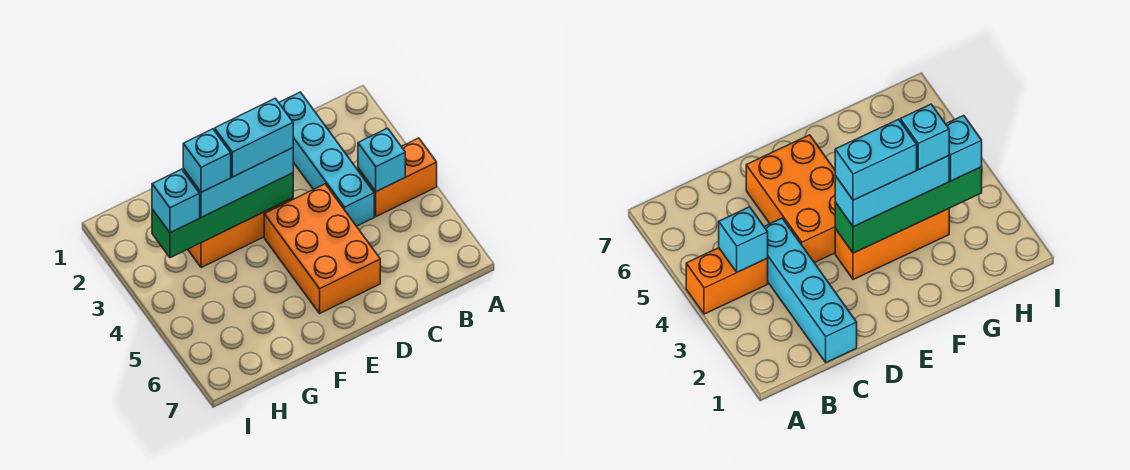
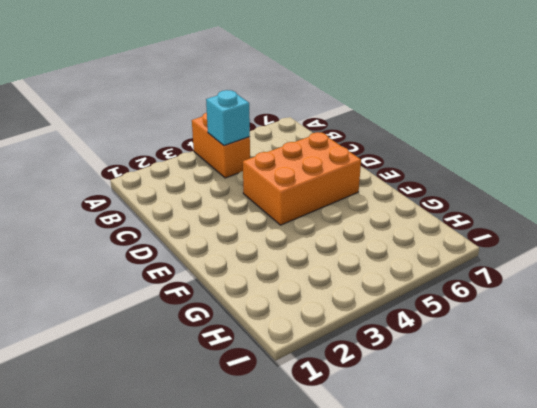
none -> cyan brick C1:C4 level 1
none -> orange brick E3:G3 level 1

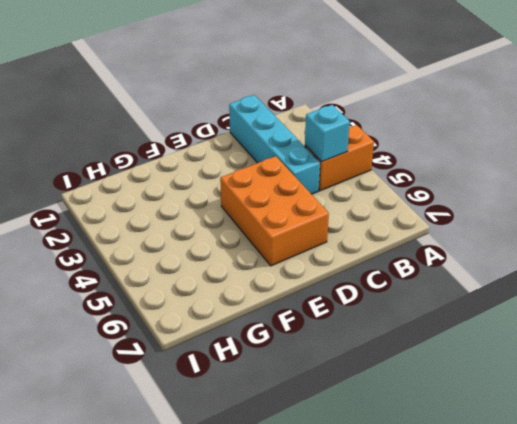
none -> orange brick E3:G3 level 1
none -> green brick E3:H3 level 2

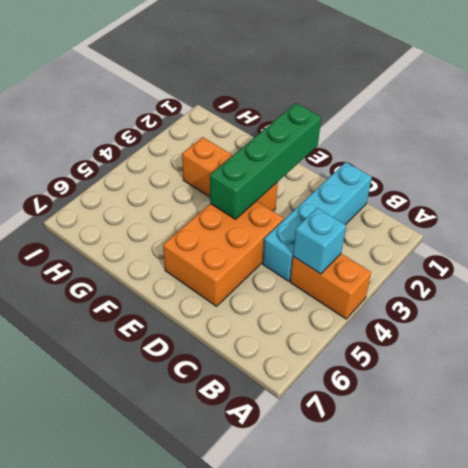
green brick E1:E4 level 2 -> green brick E3:H3 level 2
none -> cyan brick E3:G3 level 3
none -> cyan brick H3 level 3

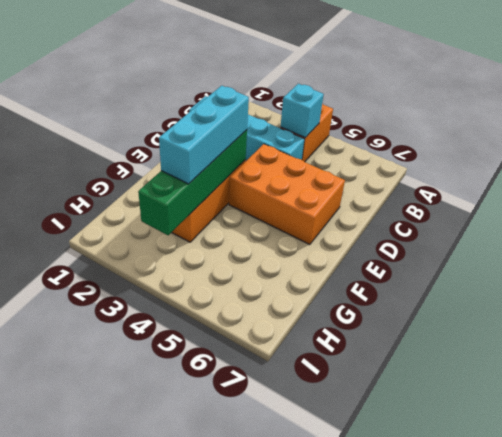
none -> cyan brick H3 level 3
none -> cyan brick E3:F3 level 4

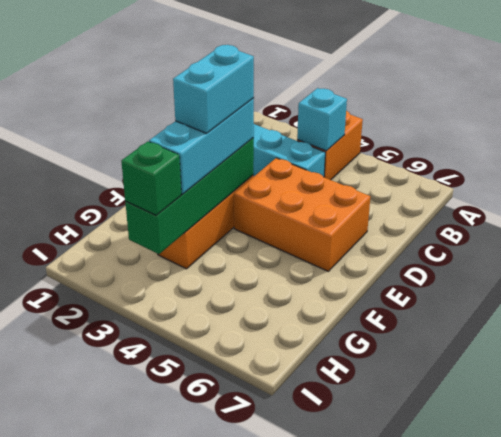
green brick H3 level 3 -> cyan brick H3 level 3
none -> cyan brick G3 level 4

